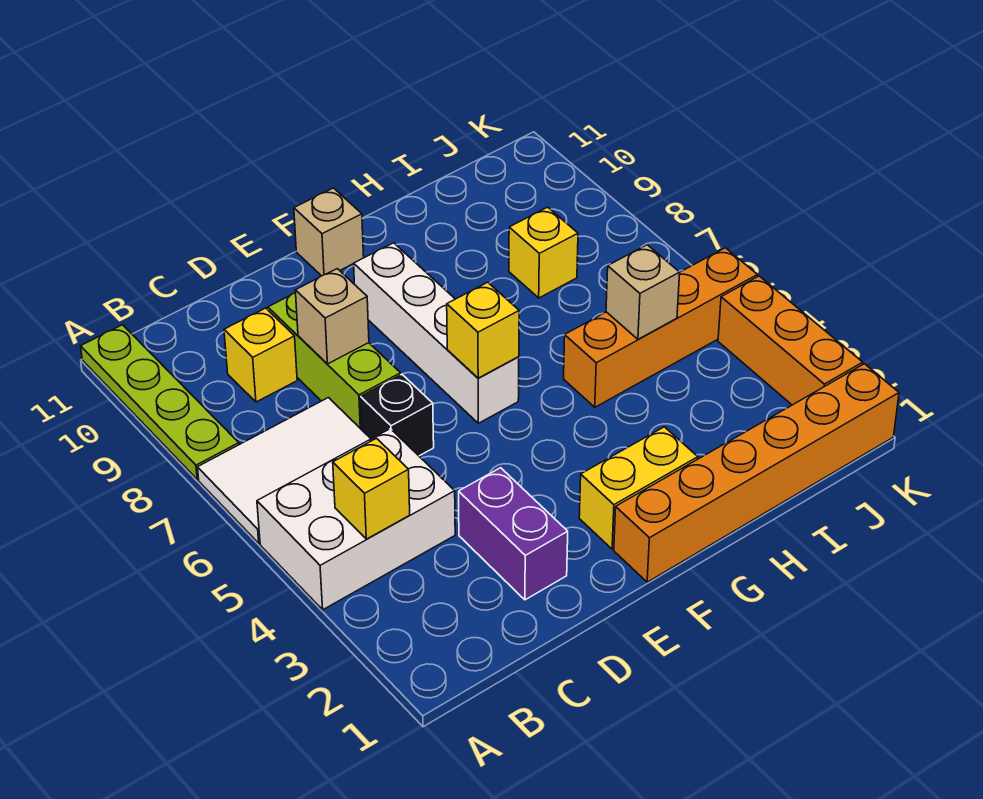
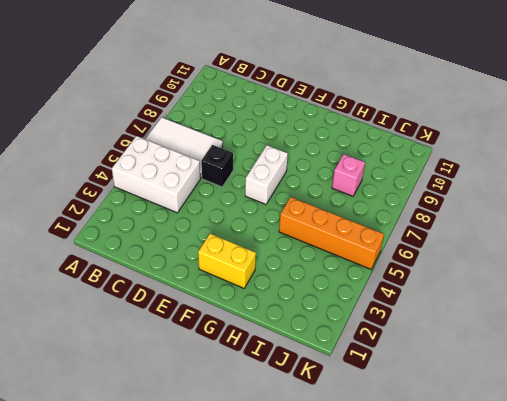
white brick F6:F7 level 1 -> white brick F6:F9 level 1
pink brick I8 level 1 -> yellow brick I8 level 1
none -> lime plate A8:A11 level 1
none -> yellow brick C9 level 1
none -> purple brick D2:D3 level 1

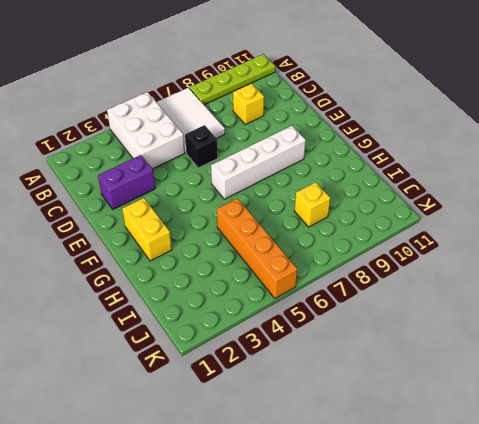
none -> lime brick D7:D9 level 1
none -> orange brick F1:K1 level 1
none -> tan brick F11 level 1

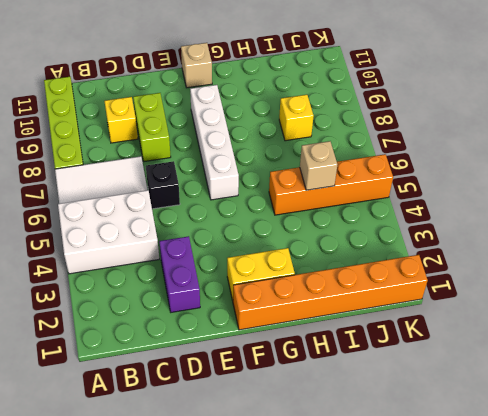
lime brick D8:D9 level 1 -> lime brick D7:D9 level 1
none -> orange brick K2:K4 level 1
none -> yellow brick B4 level 2
none -> tan brick D8 level 2

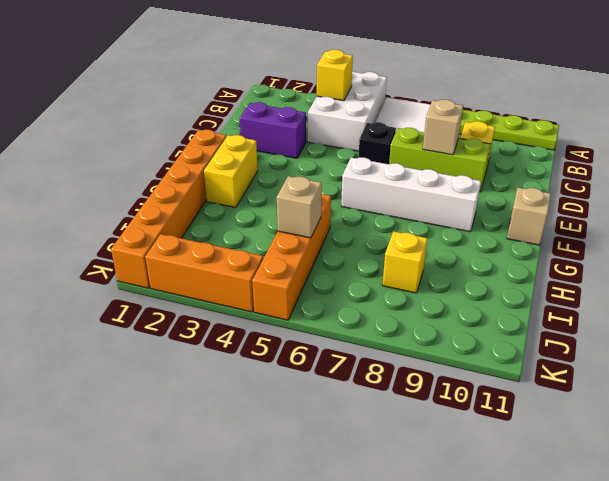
none -> yellow brick F6 level 2

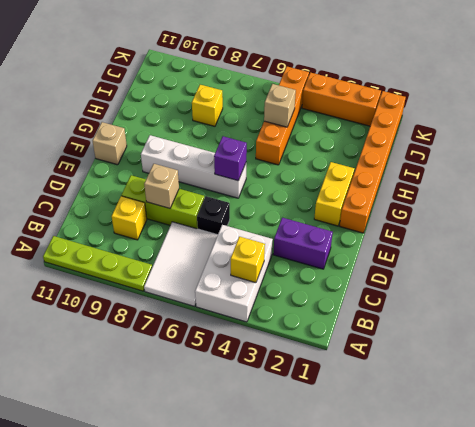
purple brick F6 level 2 -> yellow brick F6 level 2

